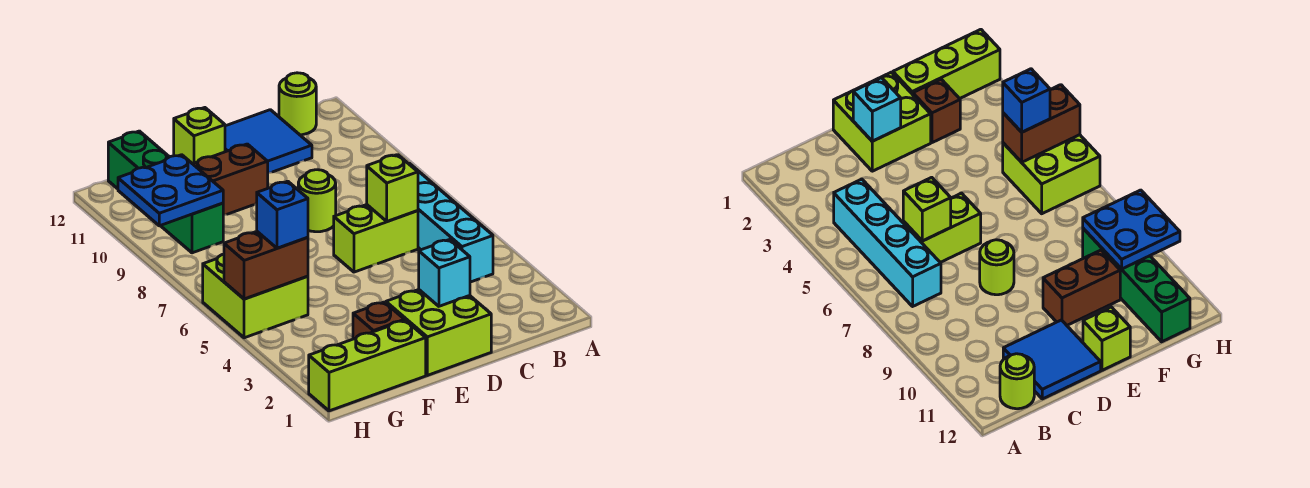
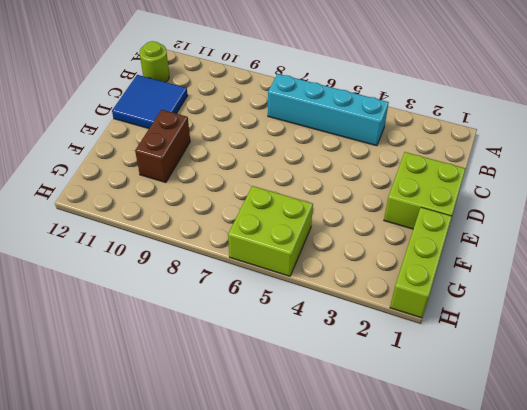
none -> lime brick C6:D6 level 1
none -> lime round brick D8 level 1
none -> lime brick E12 level 1

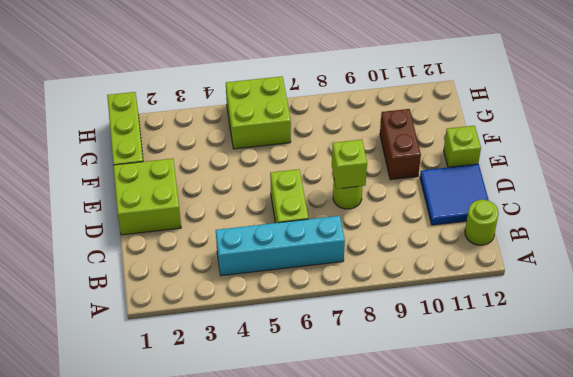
lime brick D8 level 2 -> lime brick C6 level 2
none -> brown brick F2 level 1
none -> green brick G9:G12 level 1
none -> cyan brick D2 level 2

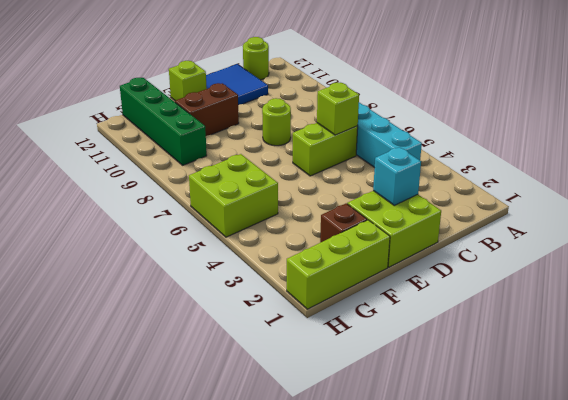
none -> brown brick G5:H5 level 2
none -> blue plate G9:H10 level 2
none -> blue brick G5 level 3

